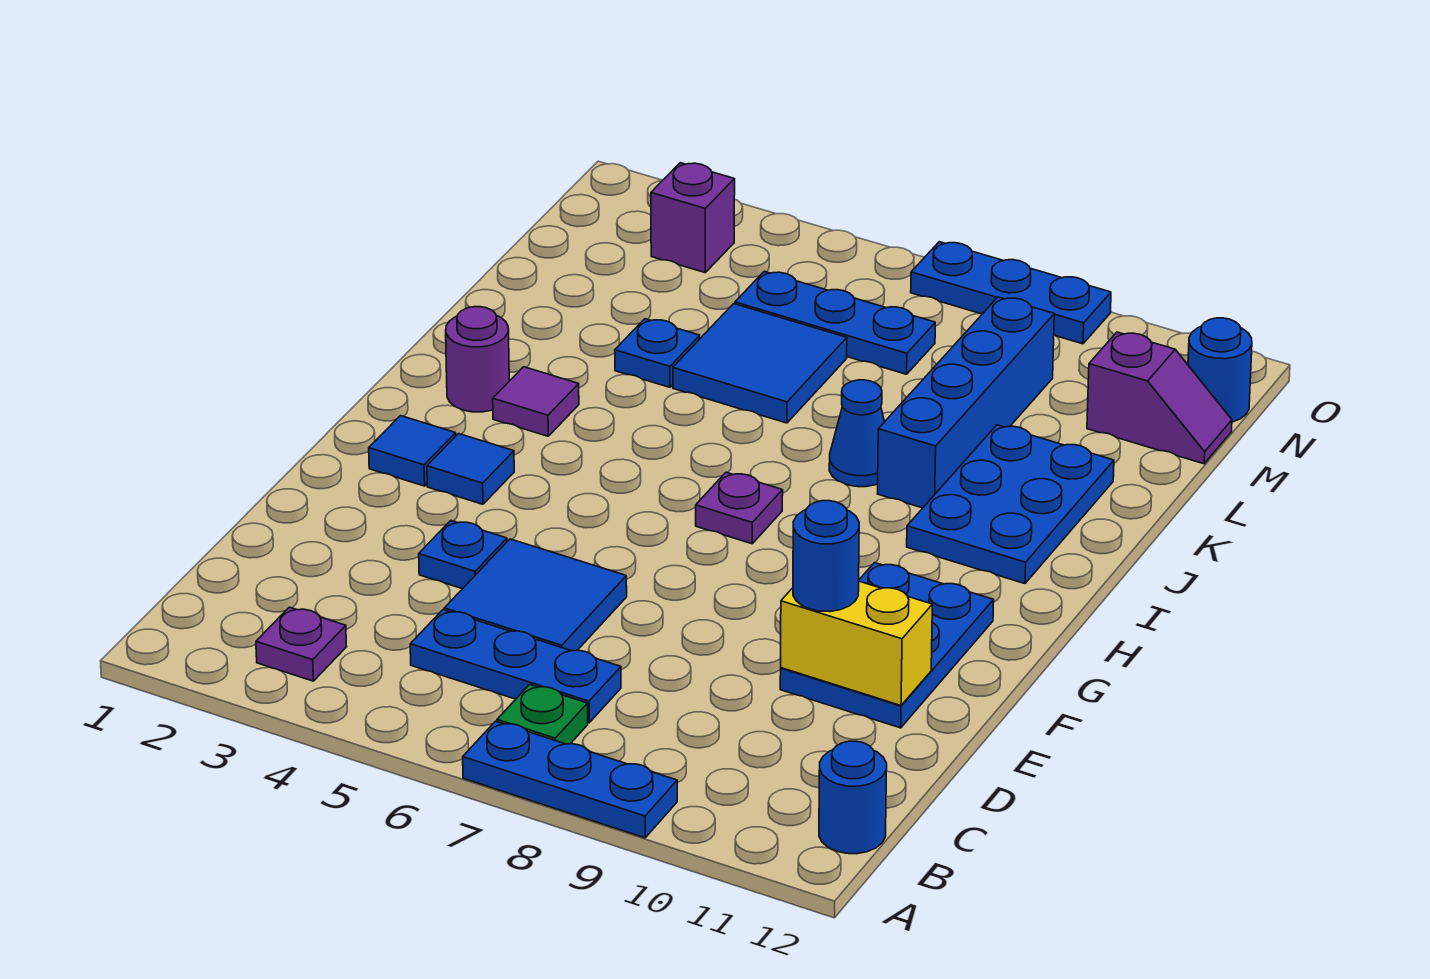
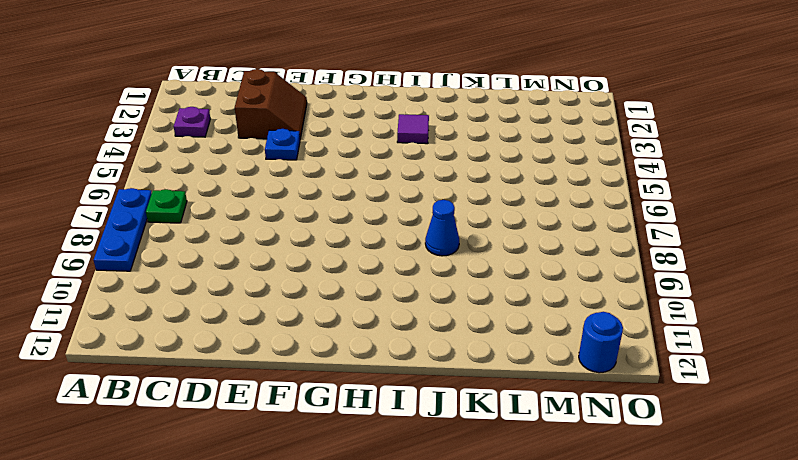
brown slope D2:E3 level 1 top D -> none
none -> blue round brick B12 level 1
none -> blue plate C5:C7 level 1
none -> blue tile D5:E6 level 1

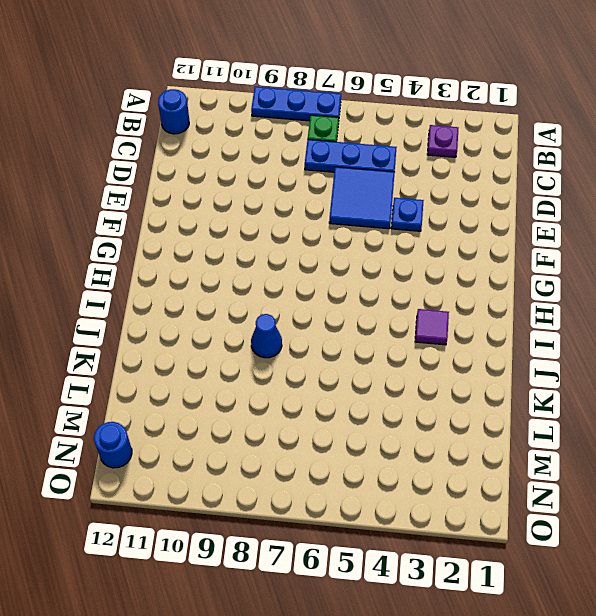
none -> blue plate E10:G11 level 1
none -> blue tile G2 level 1
none -> blue tile G3 level 1

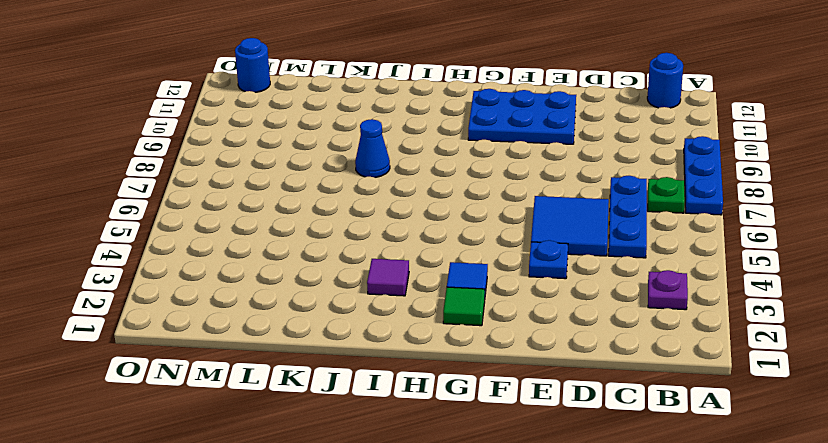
green tile G2 level 1 -> blue tile G2 level 1
none -> purple plate H7 level 1
none -> purple round brick I2 level 1
none -> blue plate I10:K11 level 1

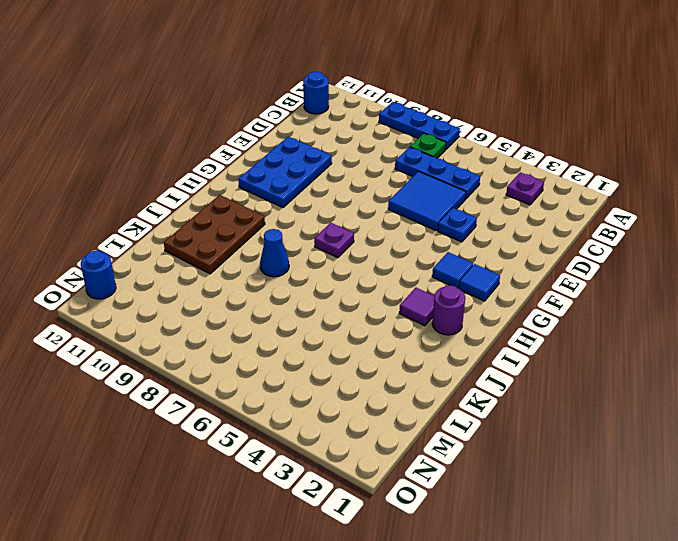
brown plate I10:K11 level 1 -> blue plate I10:K11 level 1
none -> blue brick J9:M9 level 1
none -> blue plate K4 level 1
none -> blue tile K5:L6 level 1

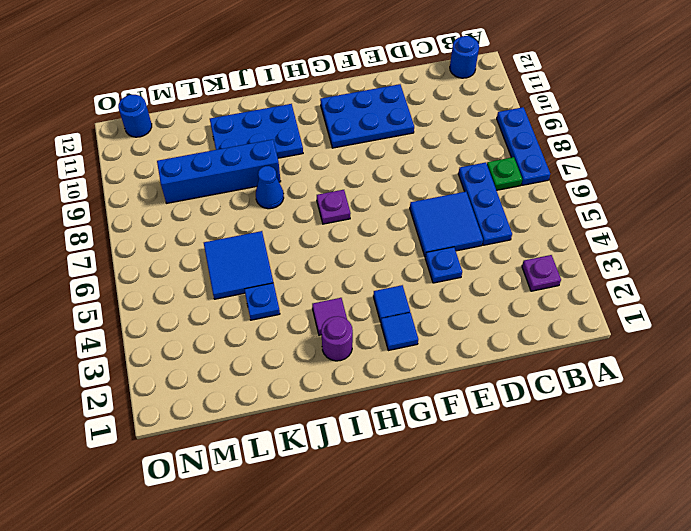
none -> blue plate M5:M7 level 1
none -> purple slope M11:M12 level 1 top 11
none -> purple brick N3 level 1

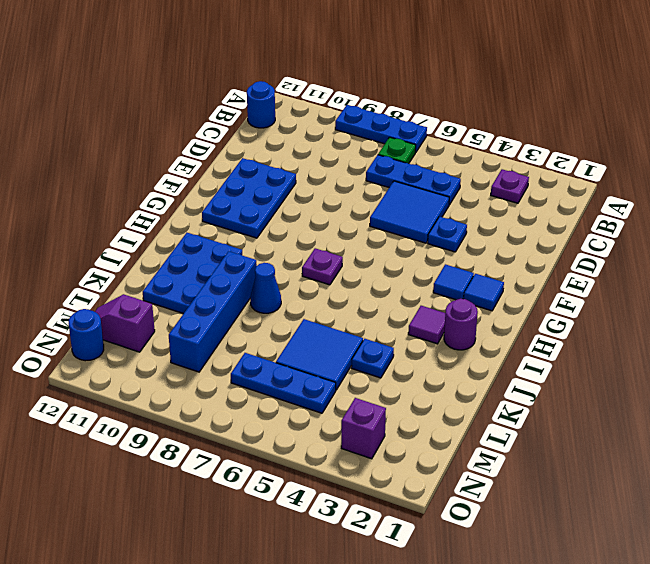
none -> blue plate O7:O9 level 1
none -> yellow brick E10:E11 level 2
none -> blue round brick E10 level 3

